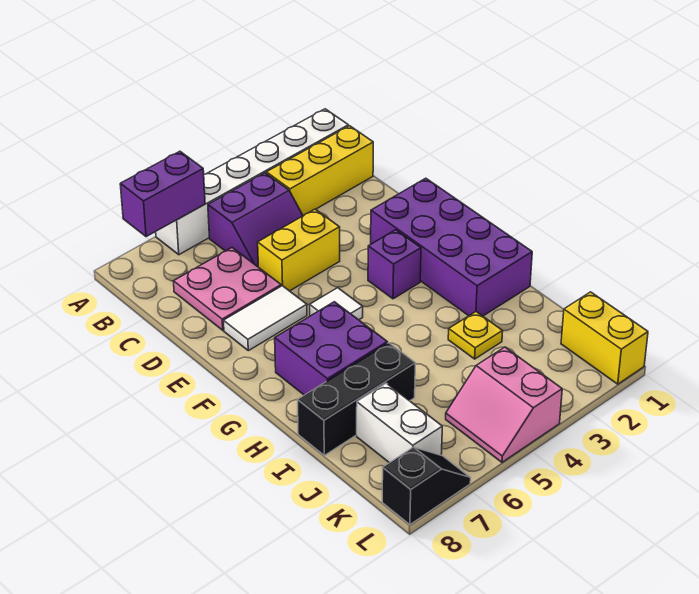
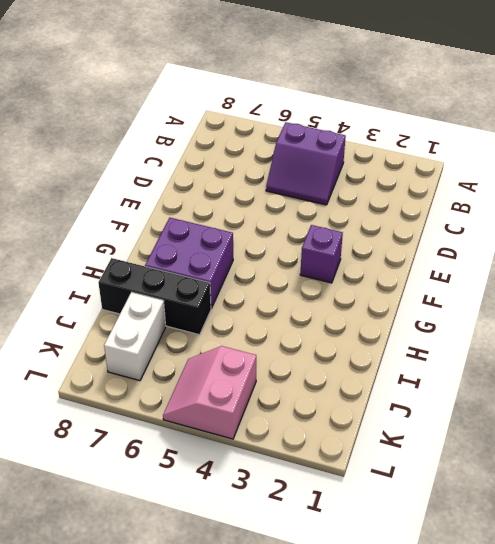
none -> white brick A1:A6 level 1
none -> yellow brick B1:B3 level 1
none -> pink plate C6:D7 level 1

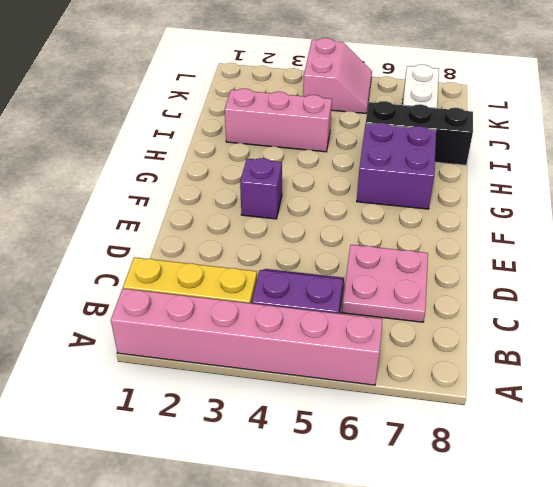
pink brick A1:A6 level 1 -> white brick A1:A6 level 1
pink brick I2:I4 level 1 -> yellow plate I3 level 1
none -> yellow brick D4:D5 level 1
none -> purple brick E1:H2 level 1
none -> white tile E6:E7 level 1

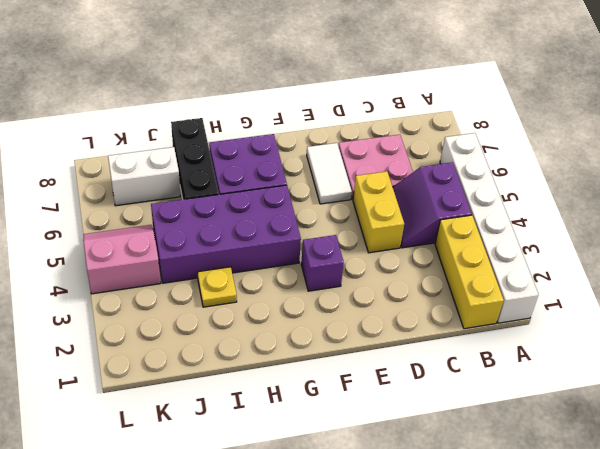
purple brick G4:J5 level 1 -> purple brick E1:H2 level 1
none -> white tile F5 level 1
none -> yellow brick K1:L1 level 1
none -> black slope L7:L8 level 1 top 8

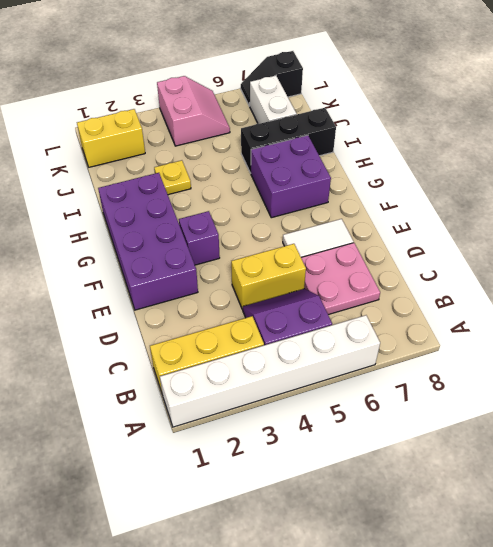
yellow brick K1:K2 level 1 -> yellow brick K1:L1 level 1
none -> white tile F5 level 1
none -> purple brick A6:A7 level 2

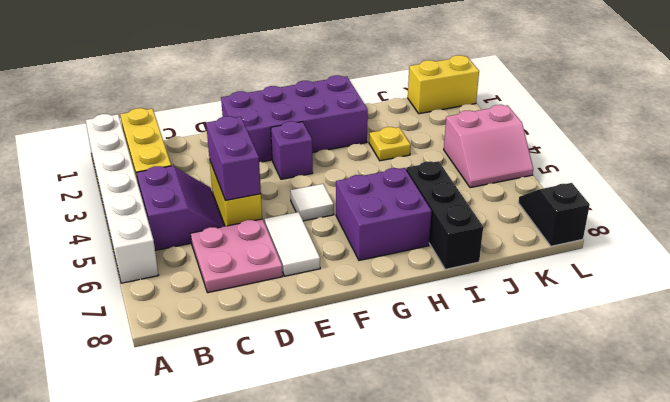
purple brick D4:D5 level 2 -> purple brick A6:A7 level 2
none -> white brick J7:K7 level 1

